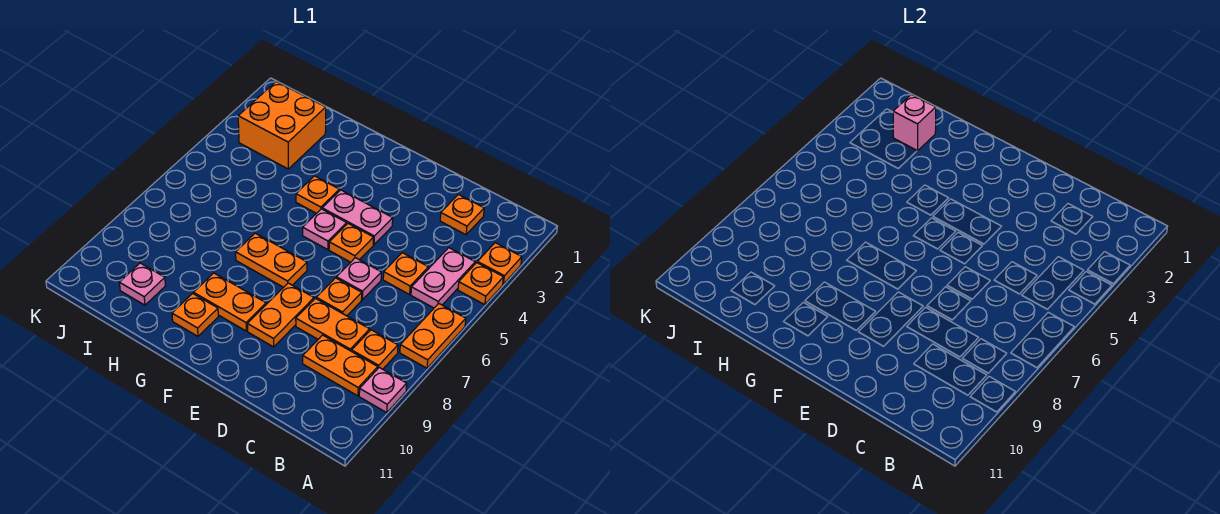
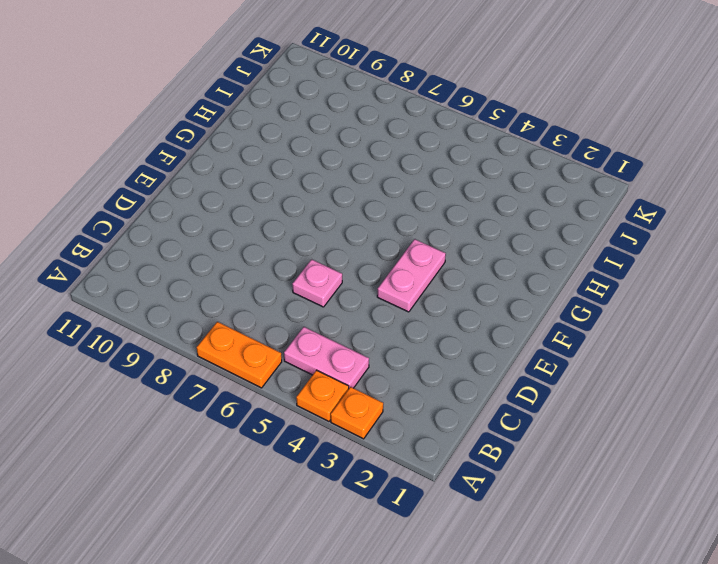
none -> pink plate A9 level 1
none -> orange plate B8 level 1
none -> orange plate B9:C9 level 1

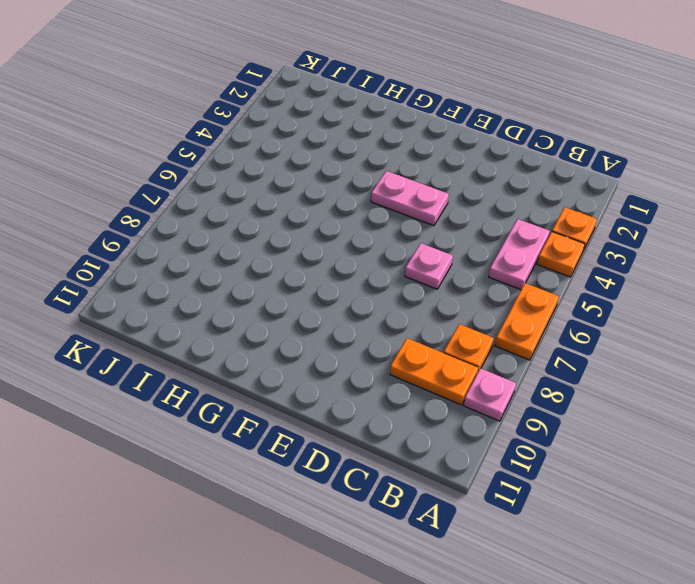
none -> orange plate C2 level 1
none -> orange plate C5 level 1
none -> orange plate C8:D8 level 1

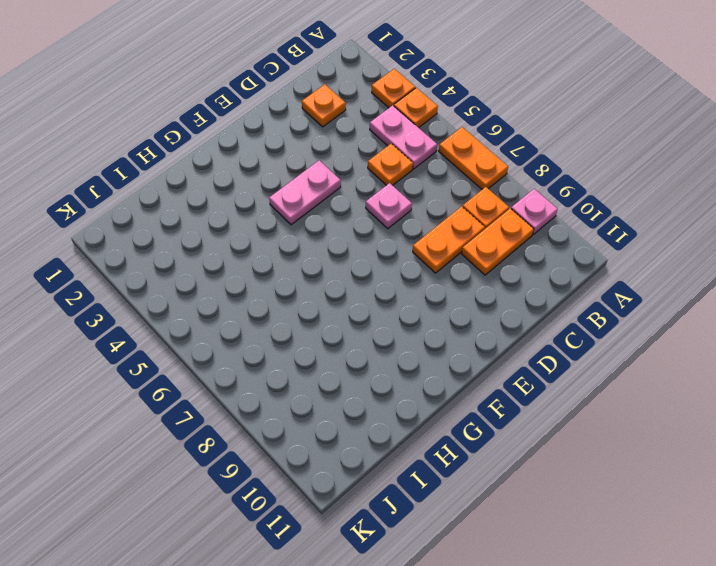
none -> orange plate D7 level 1
none -> orange plate E5 level 1
none -> orange plate E8:E9 level 1

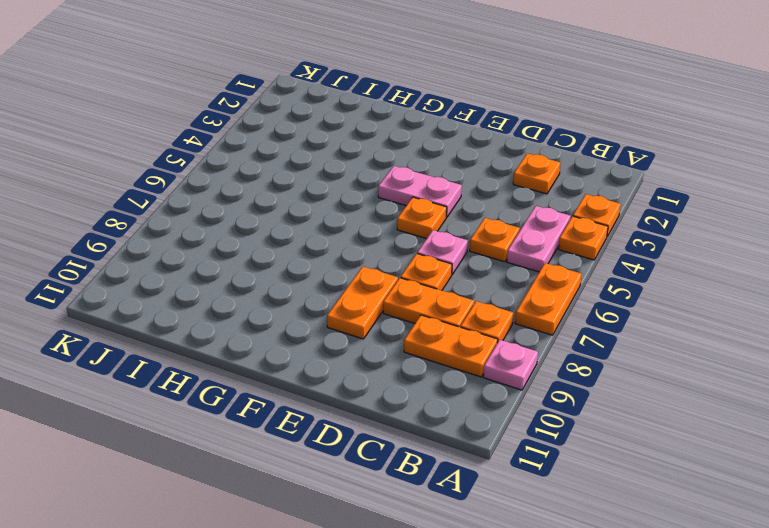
none -> pink plate F5 level 1
none -> orange plate F7:G7 level 1
none -> orange plate F9:G9 level 1

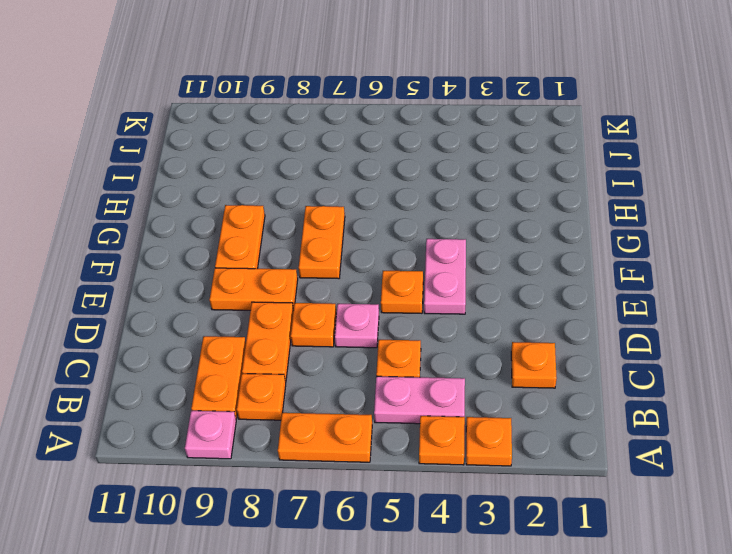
none -> pink plate F5 level 1
none -> orange plate G4 level 1
none -> orange plate G10 level 1

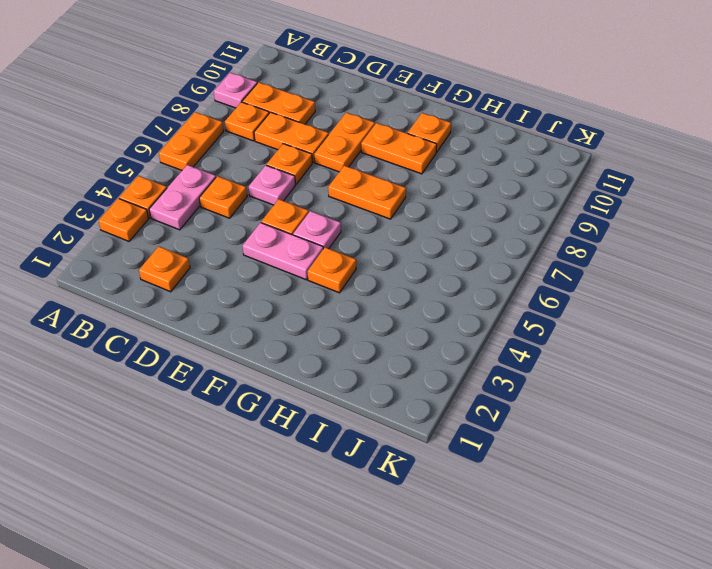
none -> orange brick I2:J3 level 1
none -> pink plate I10 level 1
none -> pink brick I2 level 2

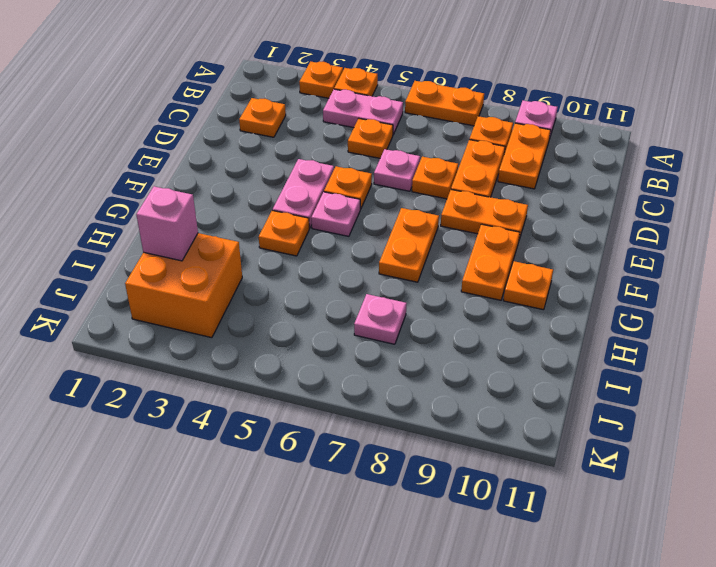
pink plate I7 level 1 -> pink plate I10 level 1

